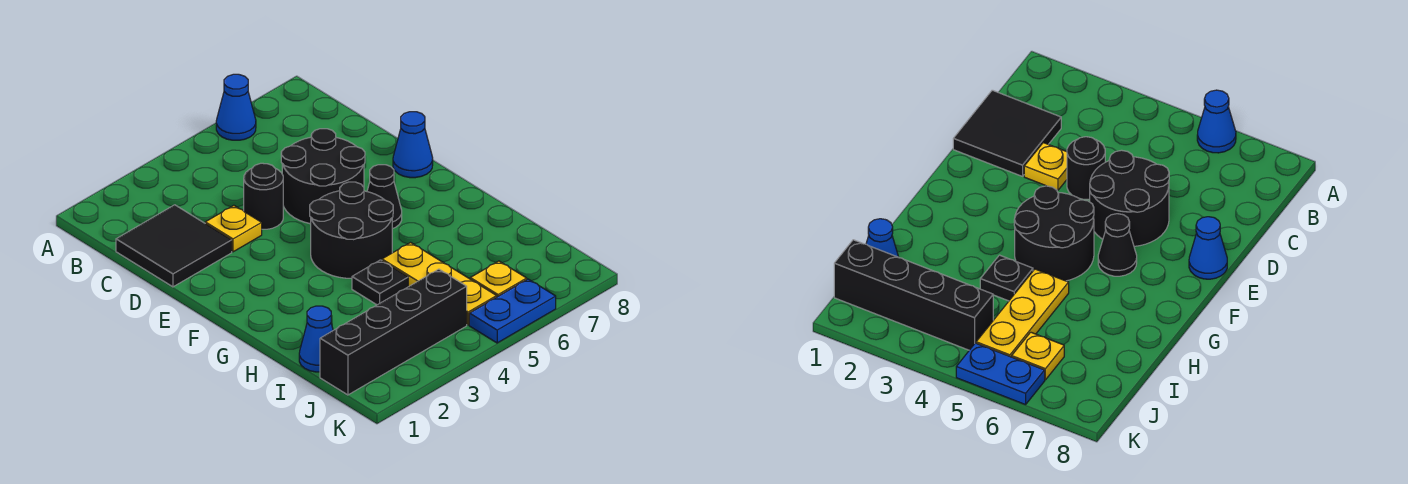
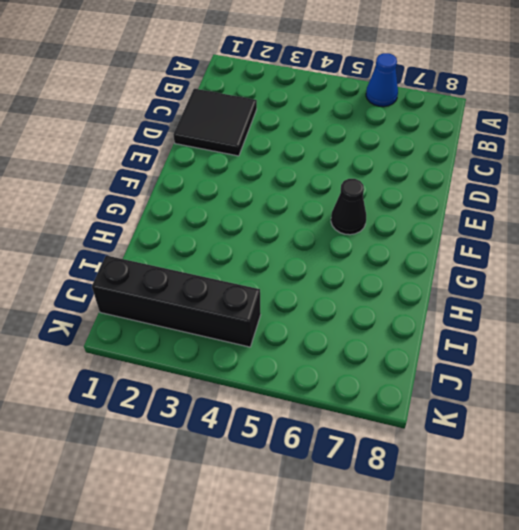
none -> yellow plate D3 level 1
none -> black round brick D4 level 1
none -> black round brick D5:E6 level 1

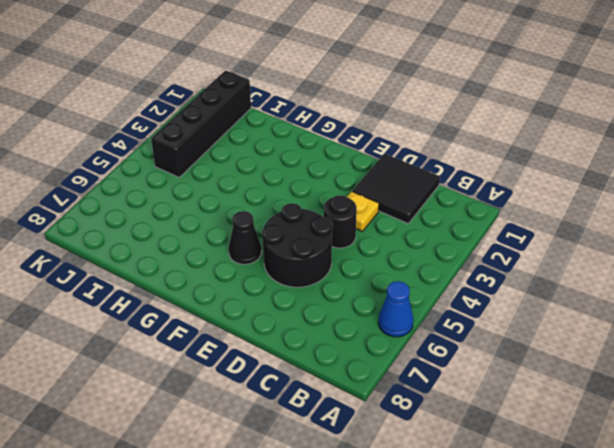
none -> blue cone E8 level 1
none -> black round brick F4:G5 level 1
none -> black plate H4 level 1

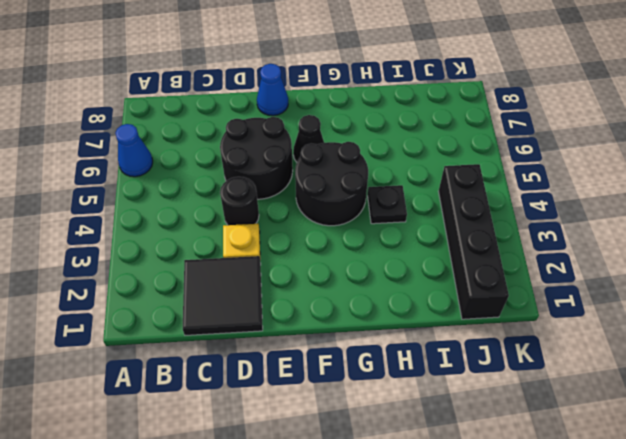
none -> yellow plate H5:J5 level 1
none -> blue cone I1 level 1
none -> yellow plate J6 level 1

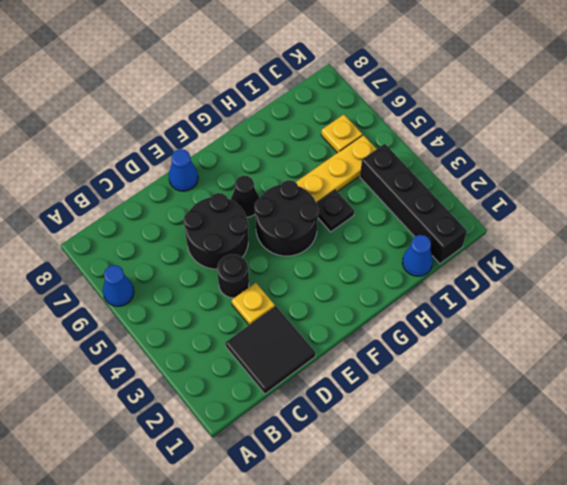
none -> blue plate K5:K6 level 1

